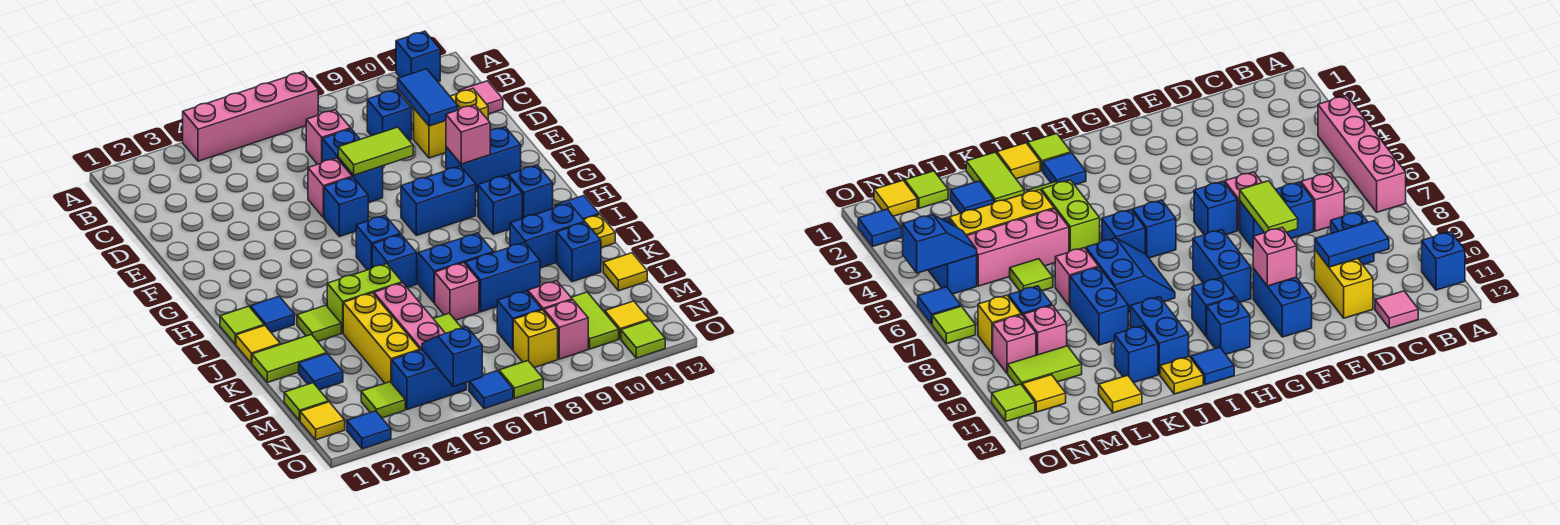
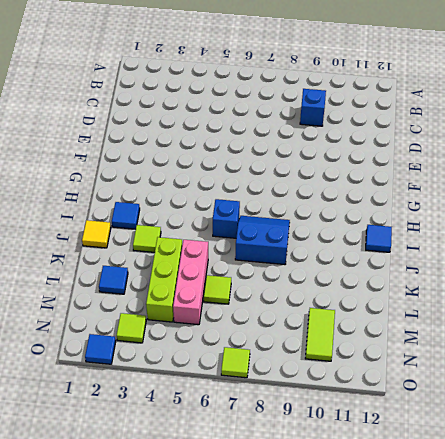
lime brick K4:M4 level 1 -> yellow brick K4:M4 level 1
none -> pink brick A4:A7 level 1
none -> blue brick A11 level 1
none -> pink brick C7 level 1
none -> pink tile C12 level 1

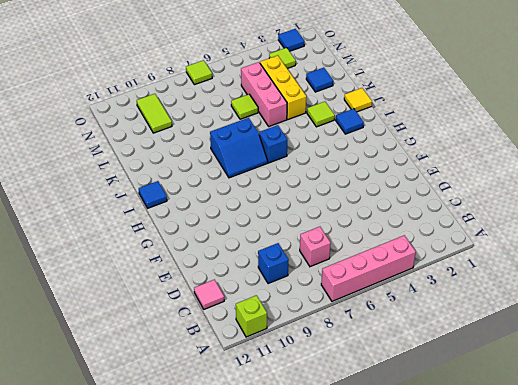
lime brick A11 level 1 -> blue brick A11 level 1
none -> blue brick D7:E7 level 1
none -> yellow brick D10:D11 level 1
none -> pink brick E6 level 1
none -> blue brick F6 level 1

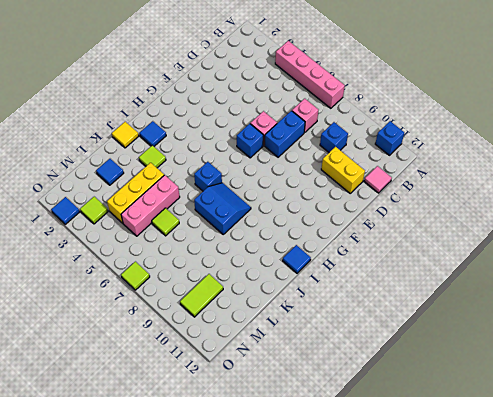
none -> blue brick F10:F11 level 1
none -> blue brick G8:G9 level 1
none -> blue brick H6 level 1
none -> blue brick H10 level 1

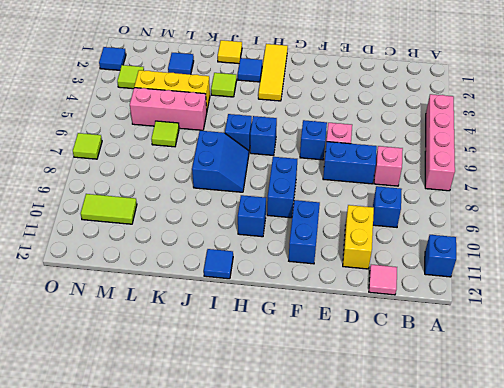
yellow tile H1:H3 level 1 -> none
none -> blue brick H11 level 1
none -> lime tile I1 level 1
none -> lime brick J4:J5 level 1
none -> blue brick J10:J11 level 1

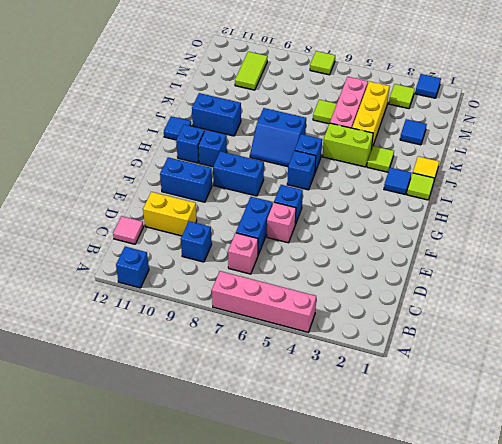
none -> yellow plate J12 level 1
none -> lime tile K1:K2 level 1
none -> pink brick K7 level 1
none -> blue brick K8:K9 level 1

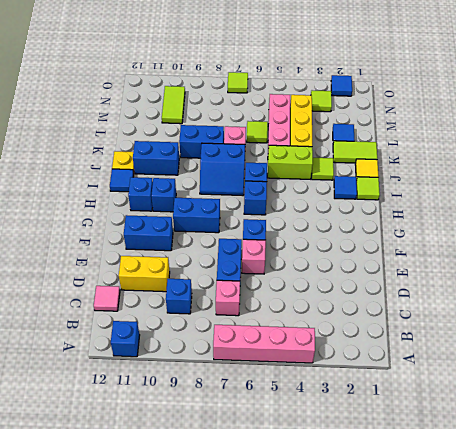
none -> blue brick K11 level 1
none -> yellow tile L12 level 1
none -> lime tile M1 level 1
none -> blue brick M8 level 1

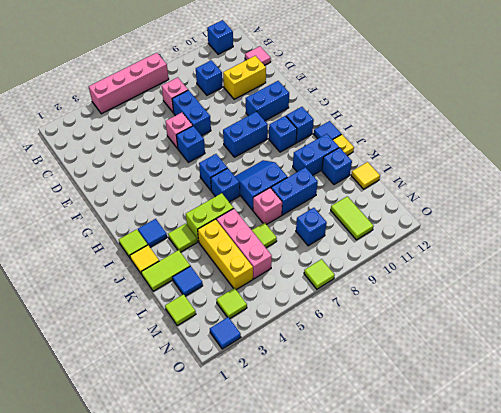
none -> pink brick M9 level 1
none -> yellow tile N1 level 1
none -> blue brick N4:N5 level 1
none -> yellow brick N8 level 1

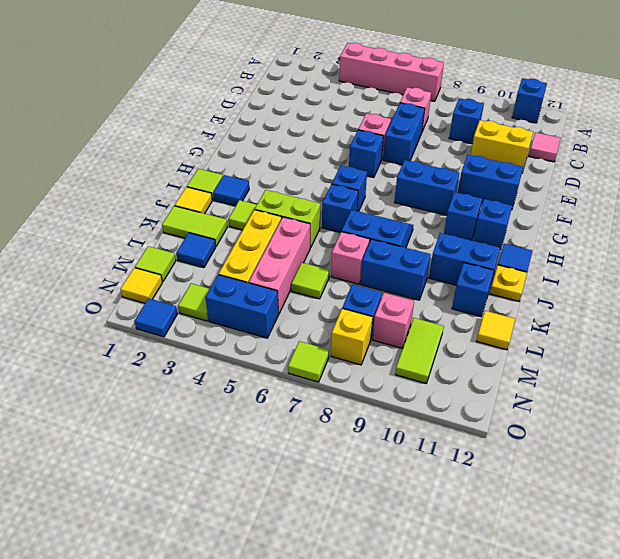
none -> pink brick N9 level 1
none -> yellow tile N11 level 1
none -> blue tile O6 level 1
none -> lime tile O11 level 1

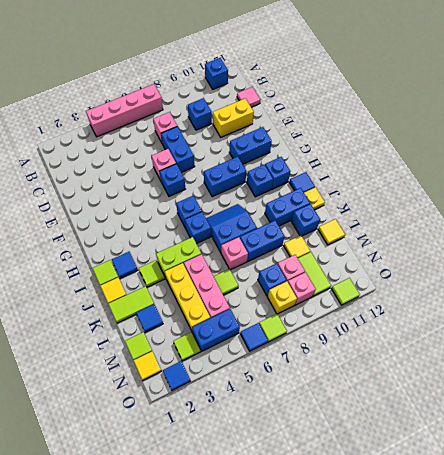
yellow tile L10 level 1 -> yellow tile N11 level 1
none -> blue tile C10:D10 level 2
none -> lime tile E7:E8 level 2
none -> pink brick F10 level 2
none -> blue slope N5:O5 level 2 top O

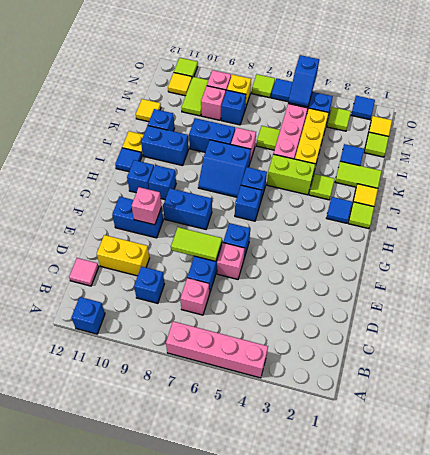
none -> blue tile C10:D10 level 2

